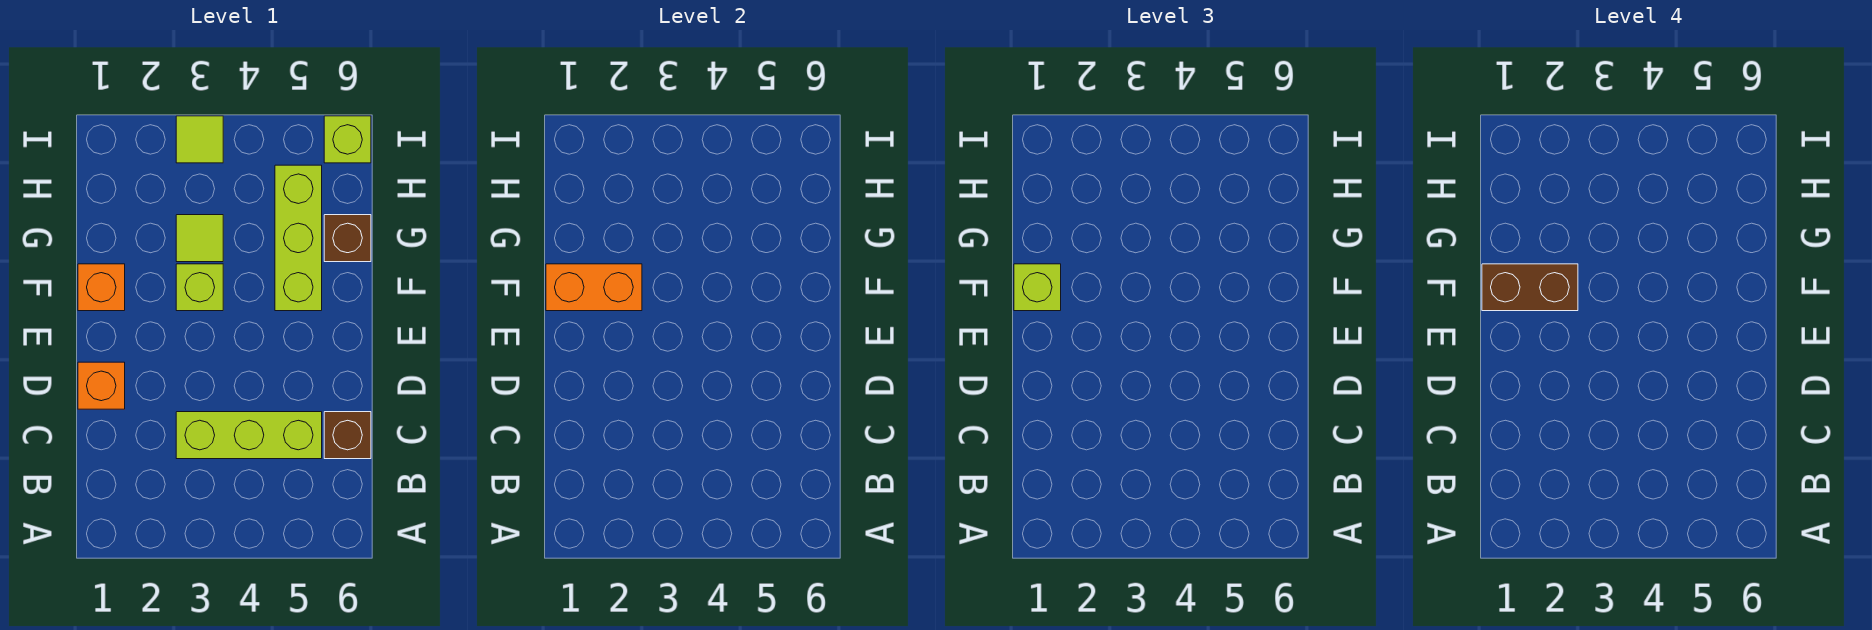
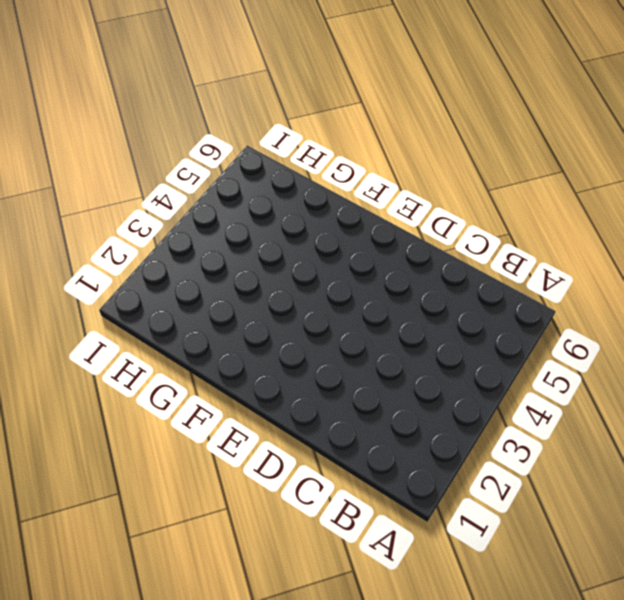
none -> lime brick C3:C5 level 1
none -> brown brick C6 level 1
none -> orange brick D1 level 1

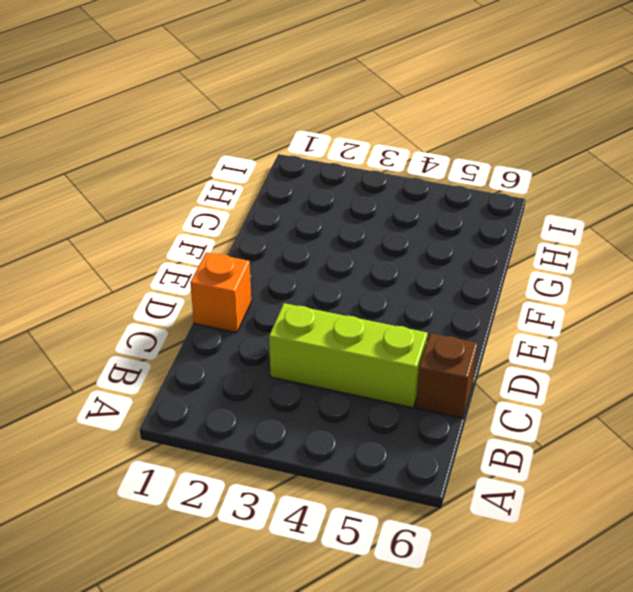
none -> orange brick F1 level 1
none -> lime brick F3 level 1
none -> lime brick F5:H5 level 1

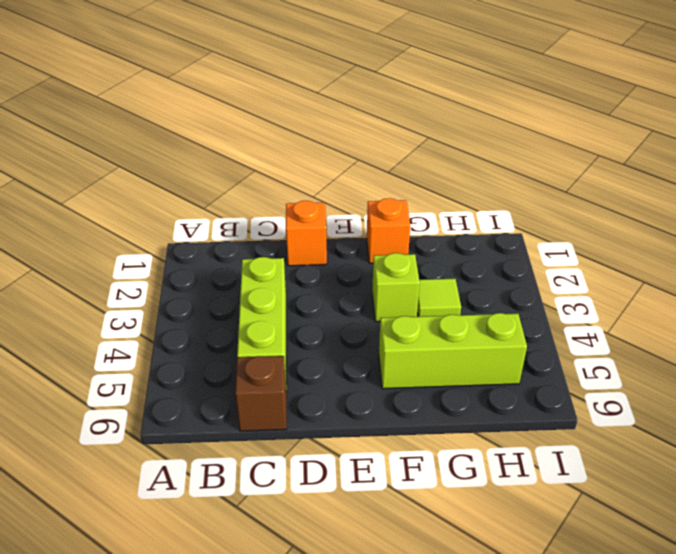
none -> brown brick G6 level 1
none -> lime tile I3 level 1
none -> lime brick I6 level 1

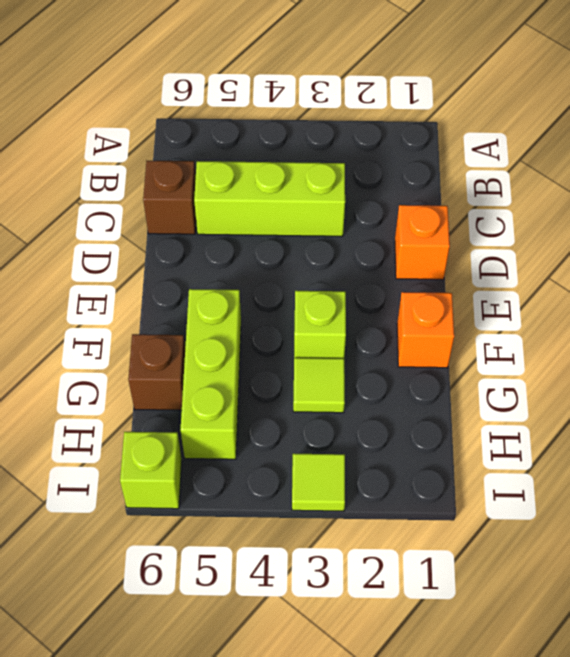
none -> orange brick F1:F2 level 2
none -> lime brick F1 level 3
none -> brown brick F1:F2 level 4

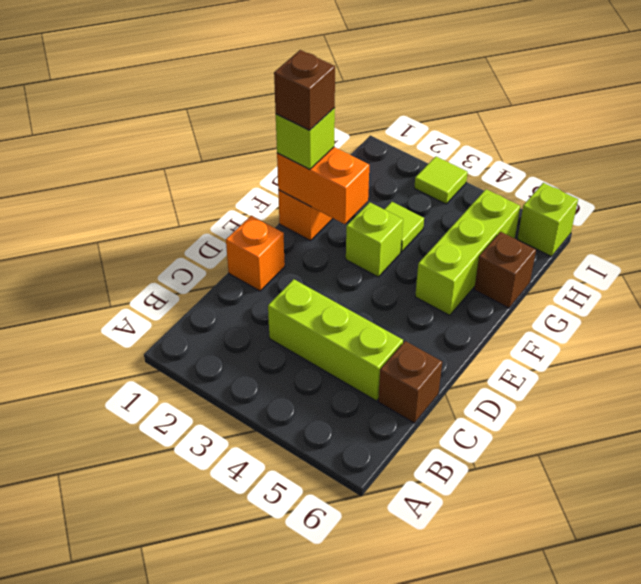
brown brick F1 level 4 -> brown brick F1:F2 level 4

